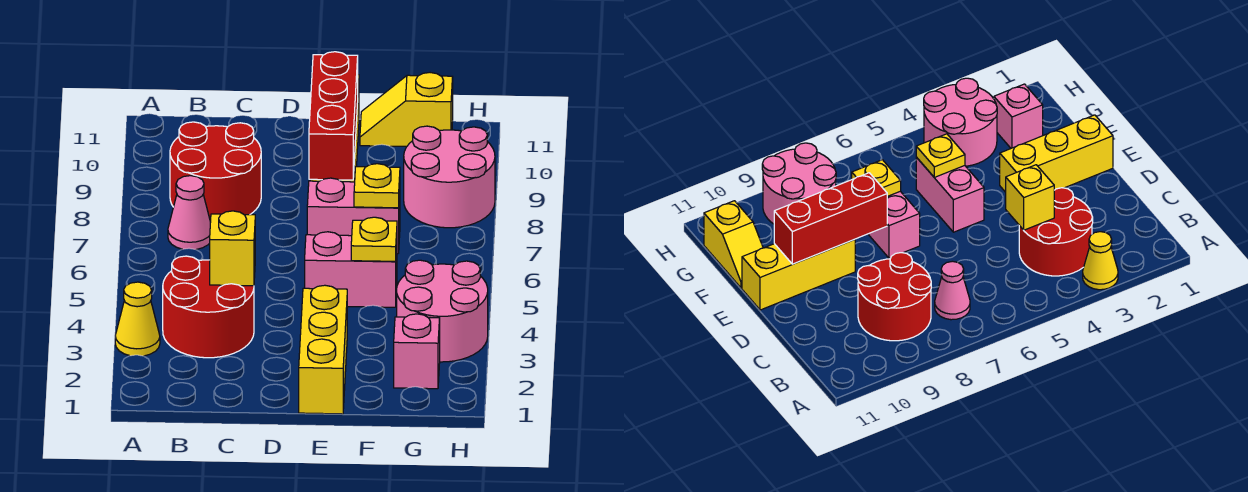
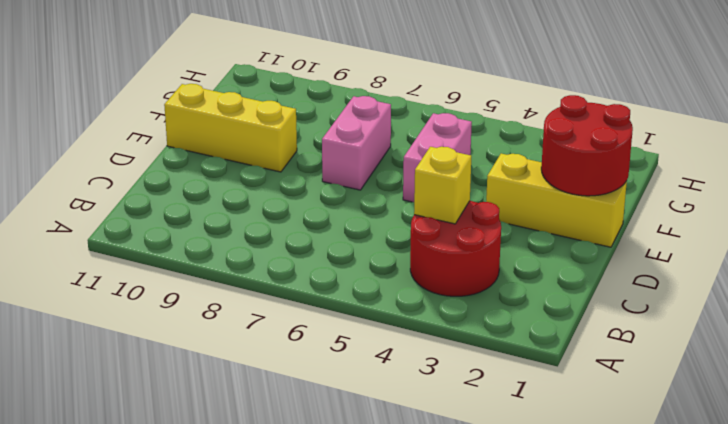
red round brick E1:F2 level 2 -> red round brick B8:C9 level 1
none -> yellow cone A3 level 1
none -> pink cone B7 level 1
none -> yellow slope F11:G11 level 1 top G

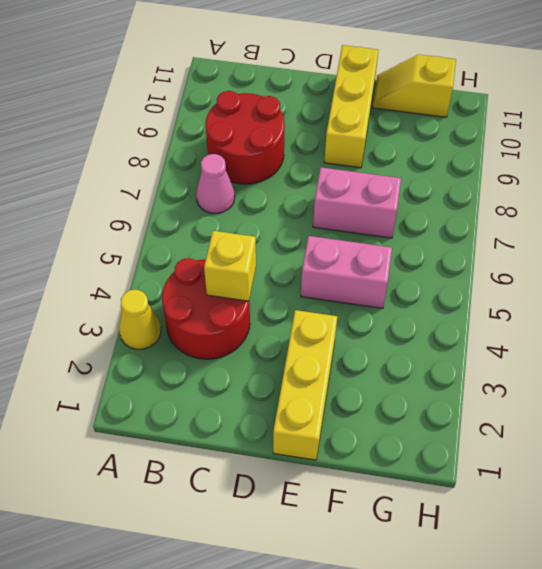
none -> pink brick G2 level 1
none -> pink round brick G3:H4 level 1
none -> pink round brick G8:H9 level 1

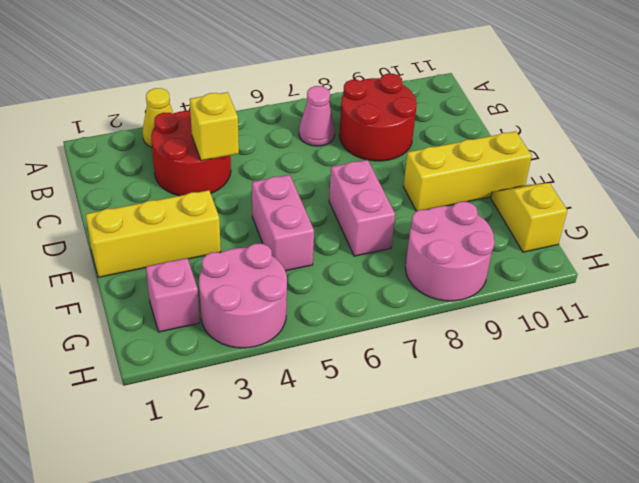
none -> red brick E8:E10 level 2
none -> yellow plate F5 level 2
none -> yellow plate F7 level 2

